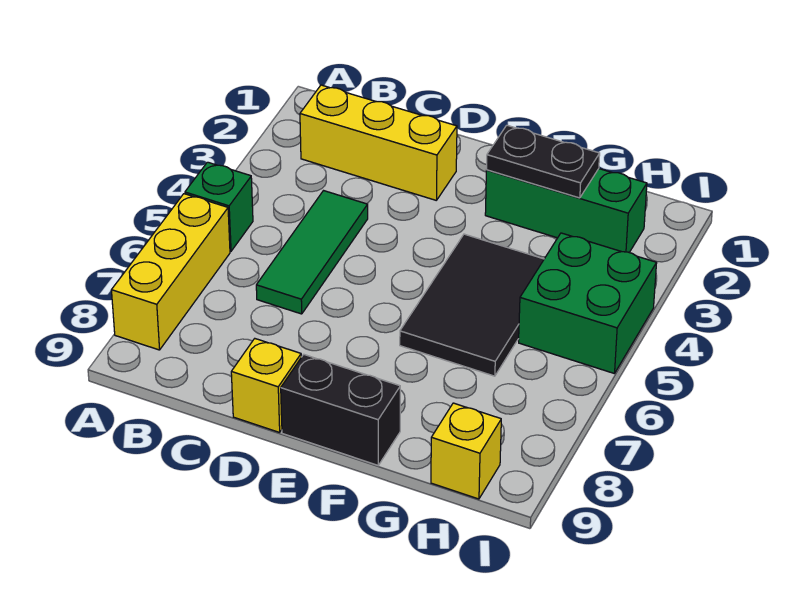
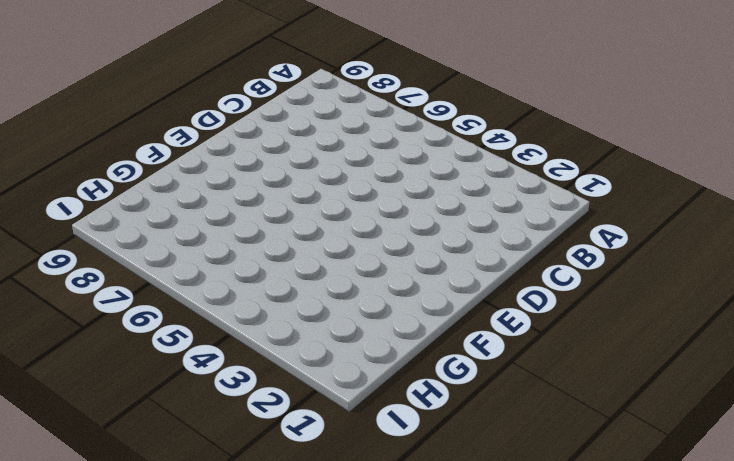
none -> green brick A5 level 1
none -> yellow brick A6:A8 level 1

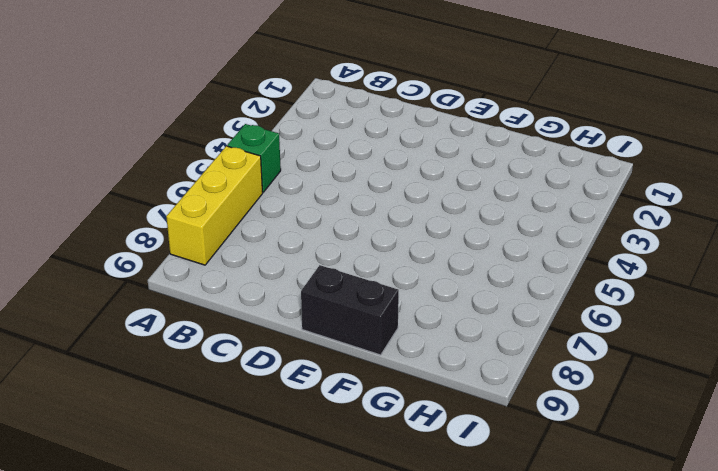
none -> yellow brick B2:D2 level 1
none -> green tile C4:C6 level 1

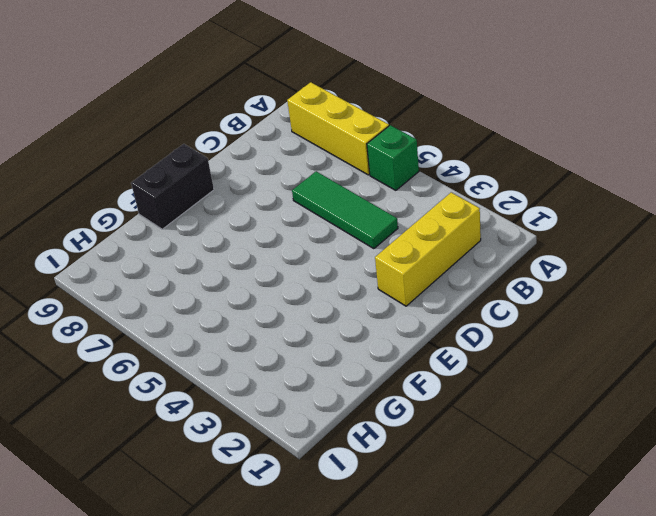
none -> yellow brick D9 level 1
none -> green brick F2:H2 level 1

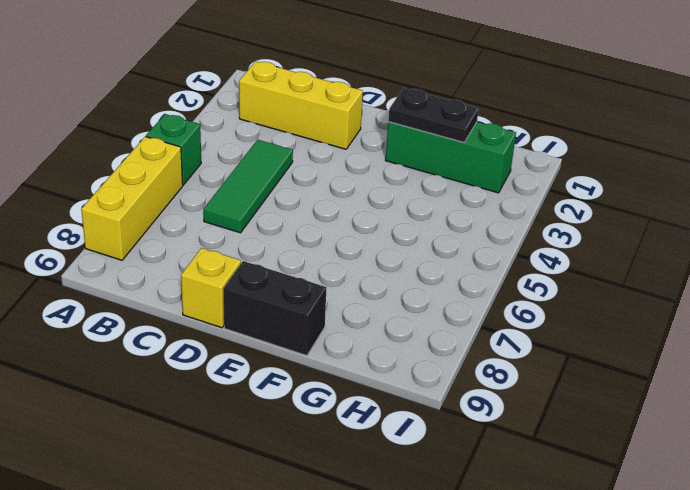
none -> black tile F4:G6 level 1
none -> green brick H4:I5 level 1

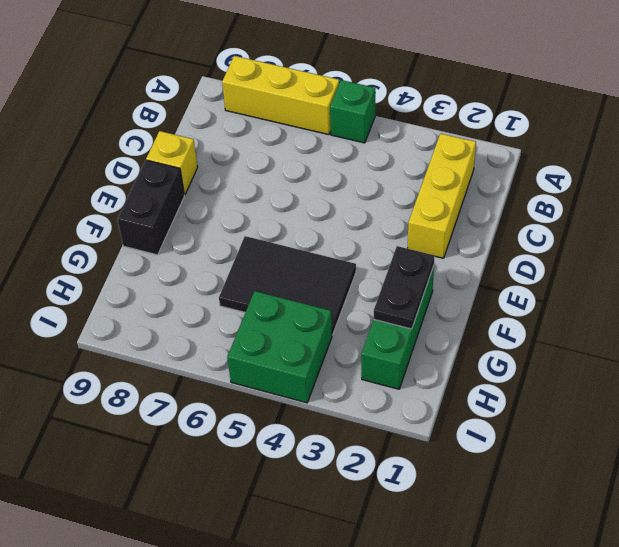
none -> green tile C4:C6 level 1
none -> yellow brick H9 level 1

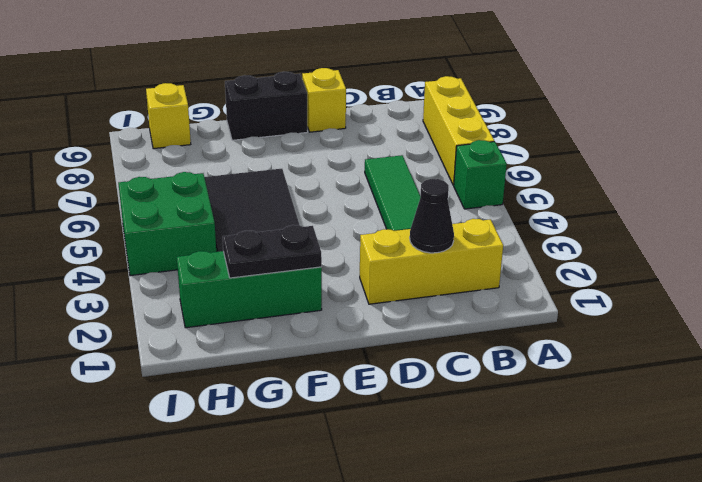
black cone C2 level 2 -> none

